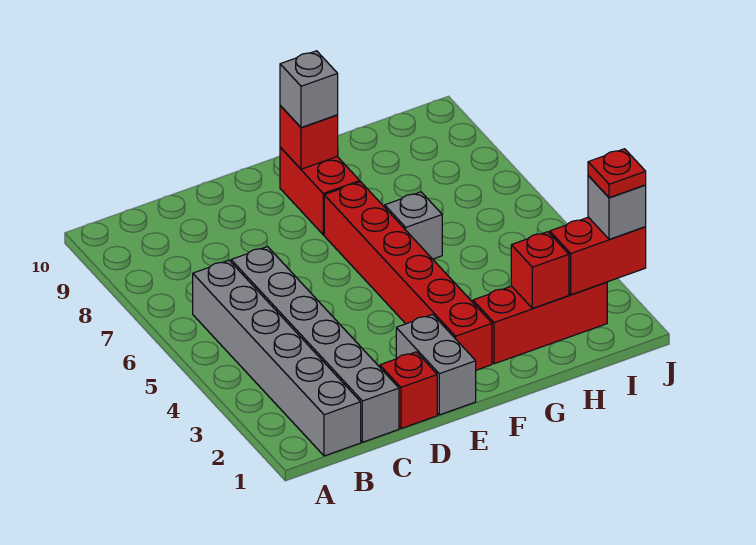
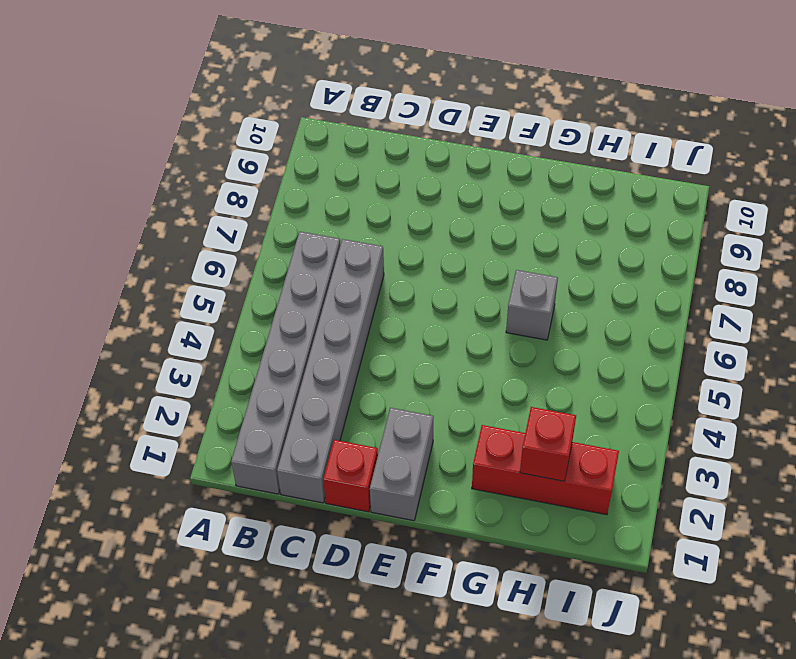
none -> red brick F2:F7 level 1
none -> red brick F8:F9 level 1
none -> red brick F9 level 2

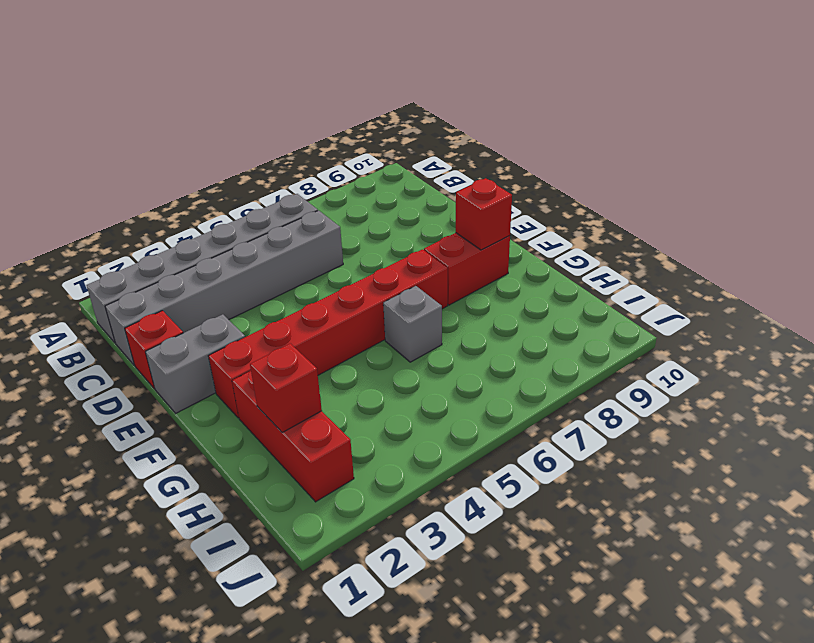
none -> red brick I2:J2 level 2
none -> grey brick F9 level 3
none -> grey brick J2 level 3

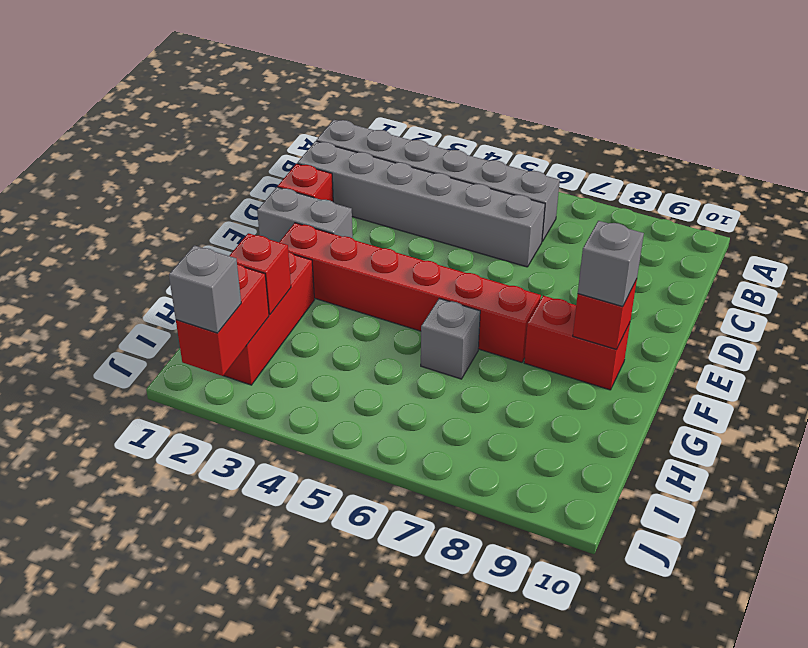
none -> red plate J2 level 4

